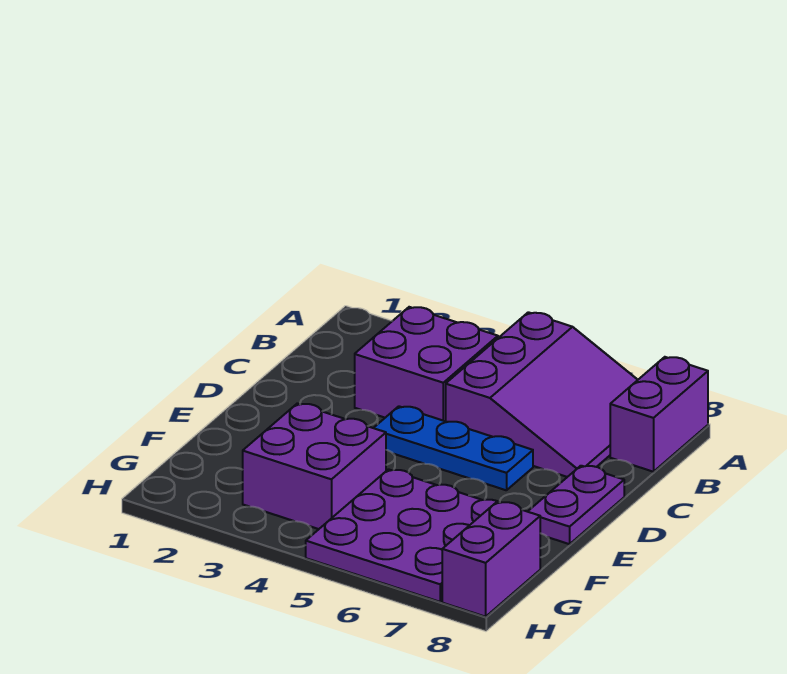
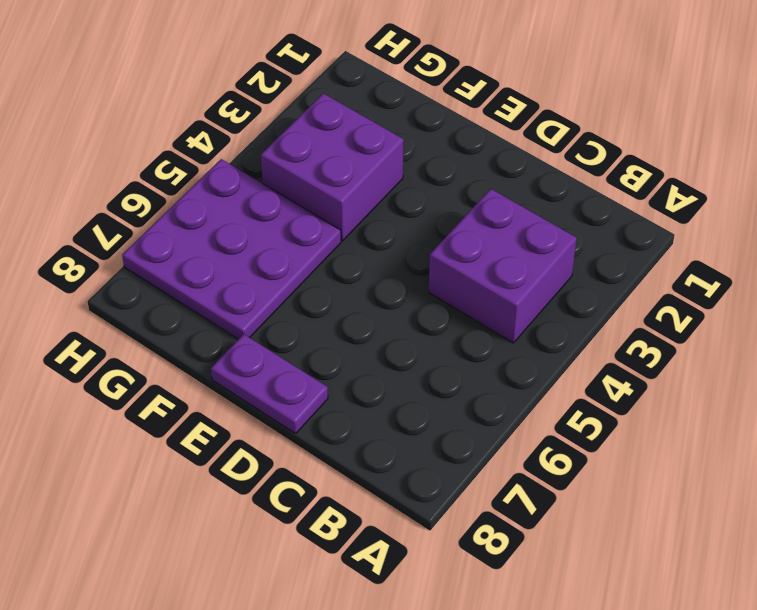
none -> purple slope A5:C7 level 1 top 5
none -> purple brick A8:B8 level 1

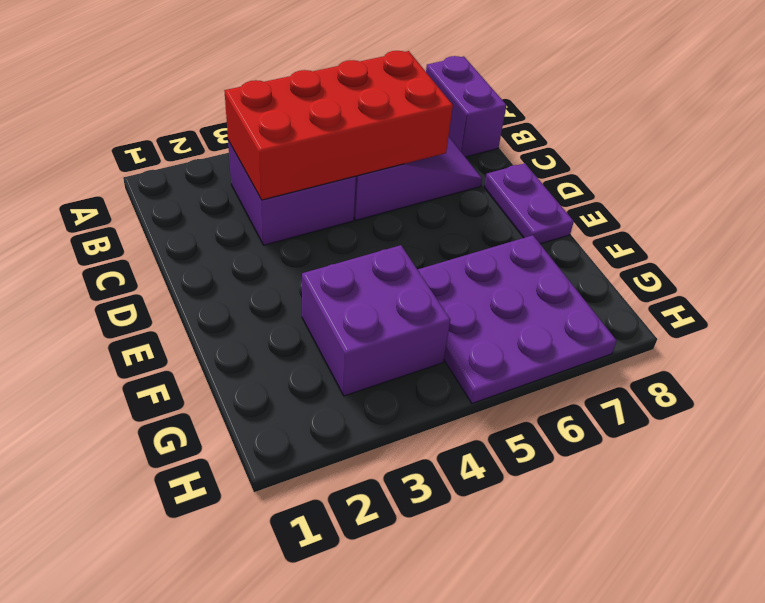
red brick B3:C6 level 2 -> none
none -> blue plate D4:D6 level 1
none -> purple brick G8:H8 level 1

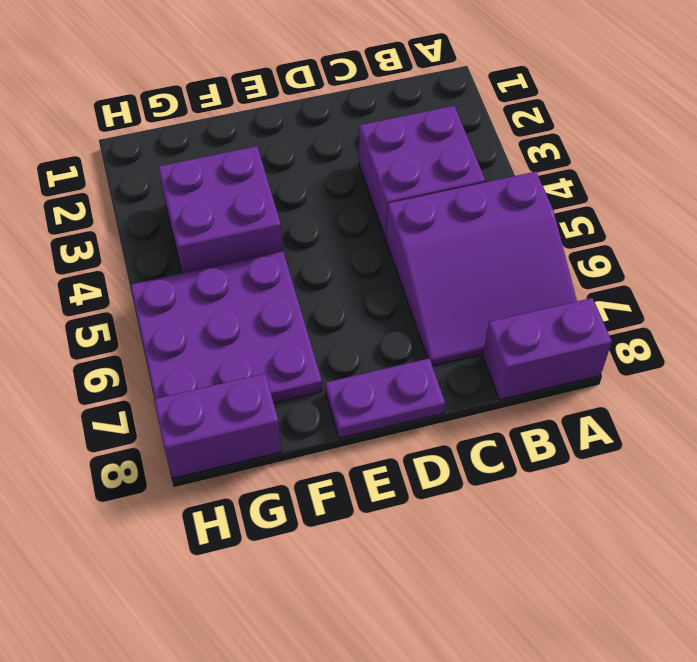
none -> blue plate D4:D6 level 1

